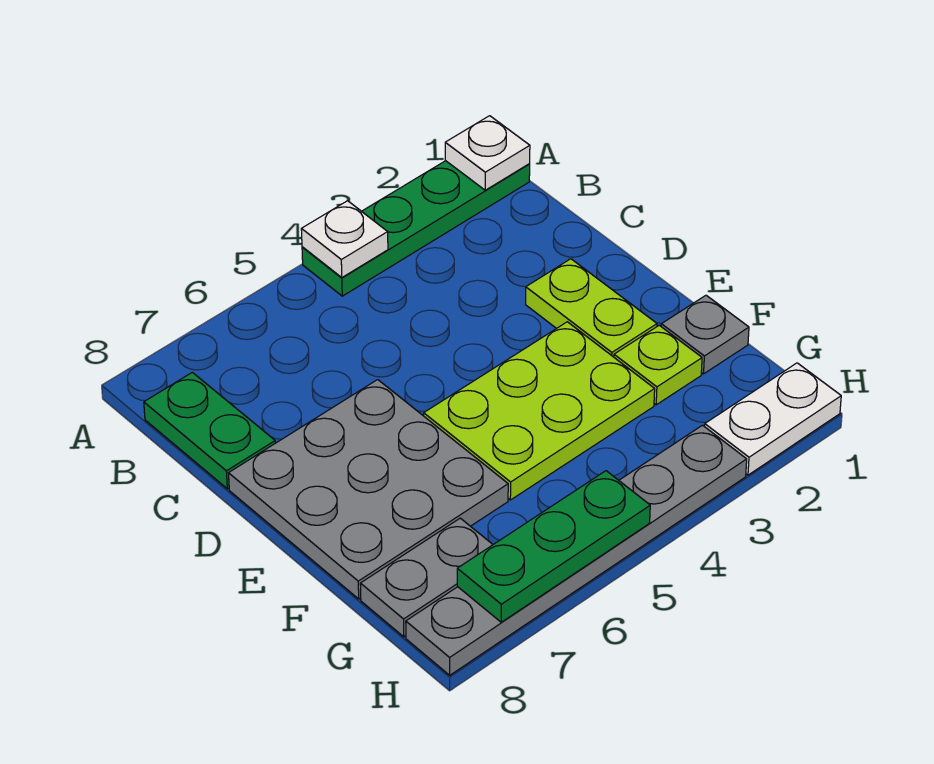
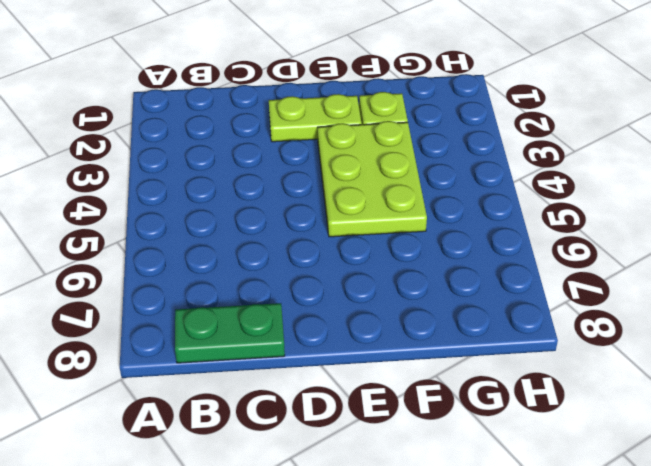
none -> green plate A1:A4 level 1
none -> grey plate D6:F8 level 1
none -> grey plate F1 level 1

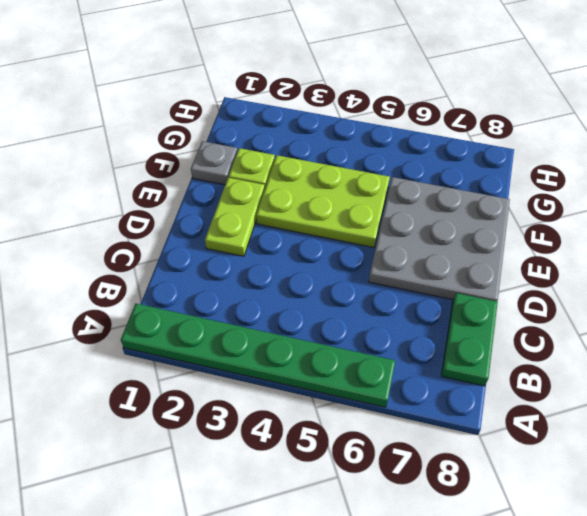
green plate A1:A6 level 1 -> green plate A1:A4 level 1
none -> grey plate G7:G8 level 1
none -> white plate H1:H2 level 1
none -> grey plate H3:H8 level 1

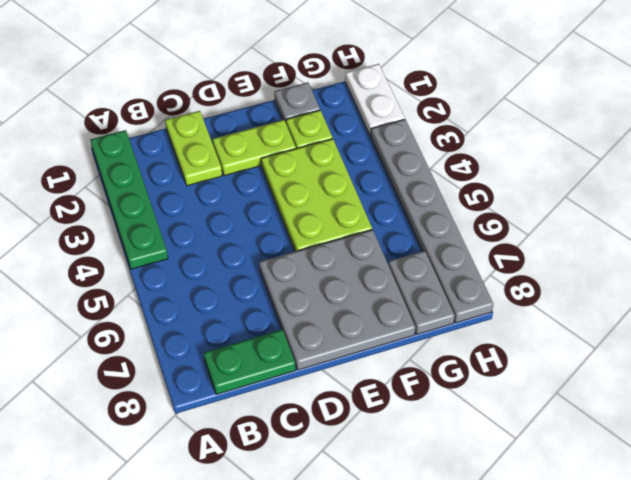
lime plate C1:C2 level 1 -> none
none -> white plate A1 level 2
none -> white plate A4 level 2
none -> green plate H5:H7 level 2

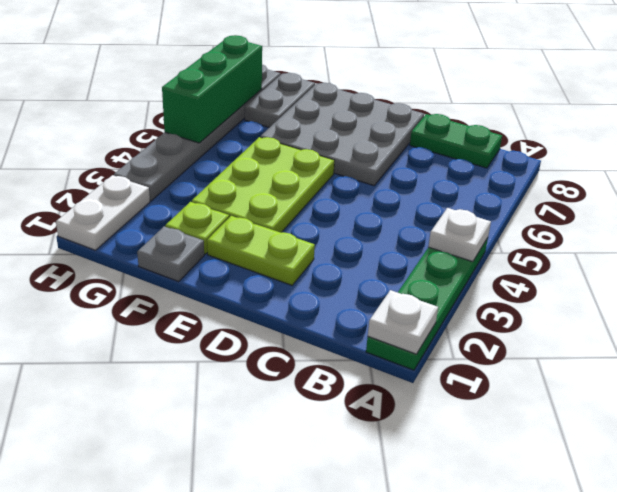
green brick H5:H7 level 2 -> green plate H5:H7 level 2

